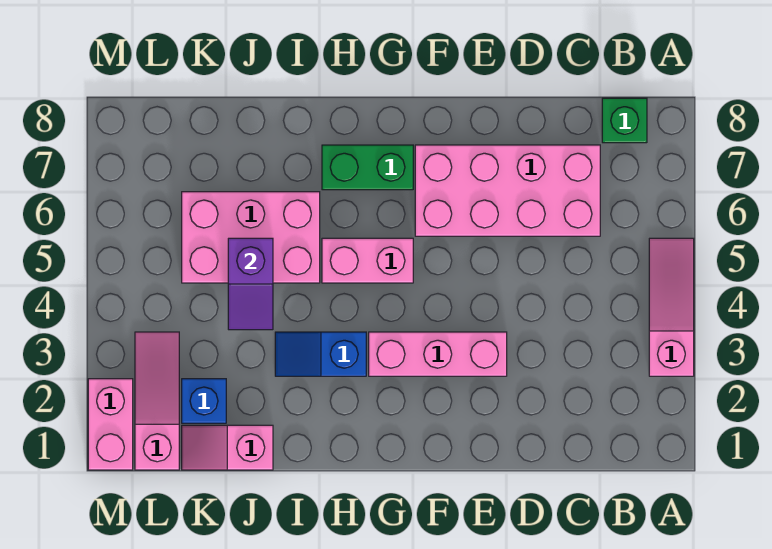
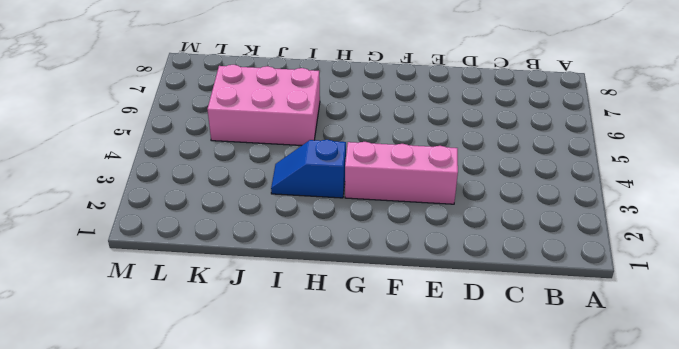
none -> pink slope A3:A5 level 1 top 3
none -> green brick B8 level 1
none -> pink brick C6:F7 level 1

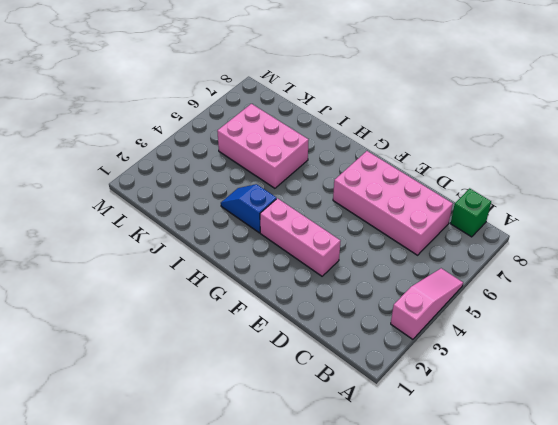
none -> pink brick G5:H5 level 1
none -> green brick G7:H7 level 1
none -> pink slope J1:K1 level 1 top J

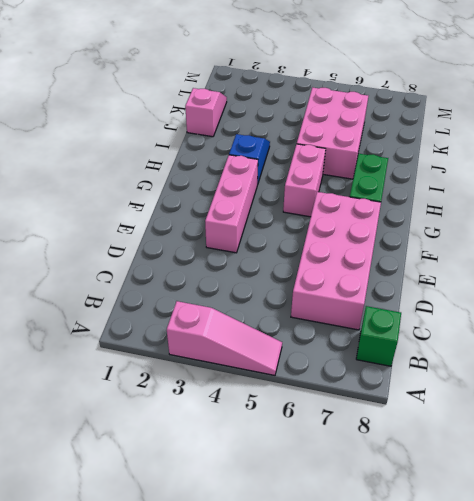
none -> blue brick K2 level 1
none -> pink slope L1:L3 level 1 top 1
none -> pink brick M1:M2 level 1

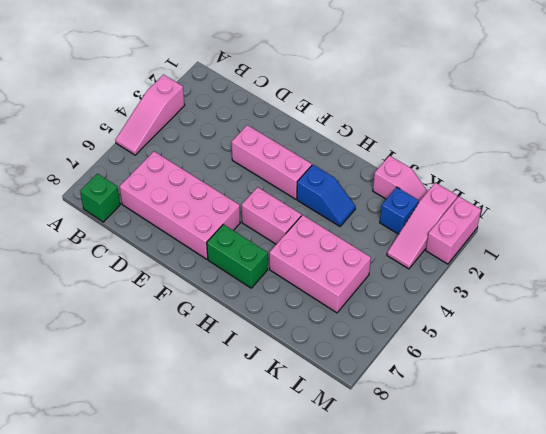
none -> purple slope J4:J5 level 2 top 5

